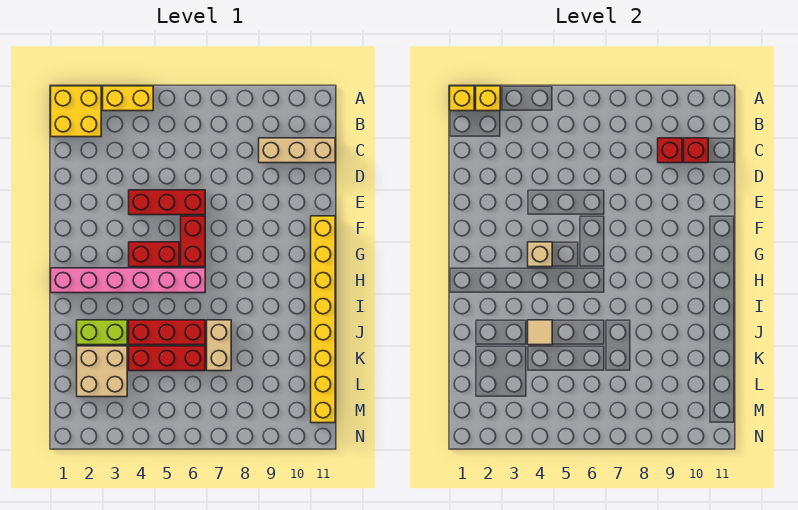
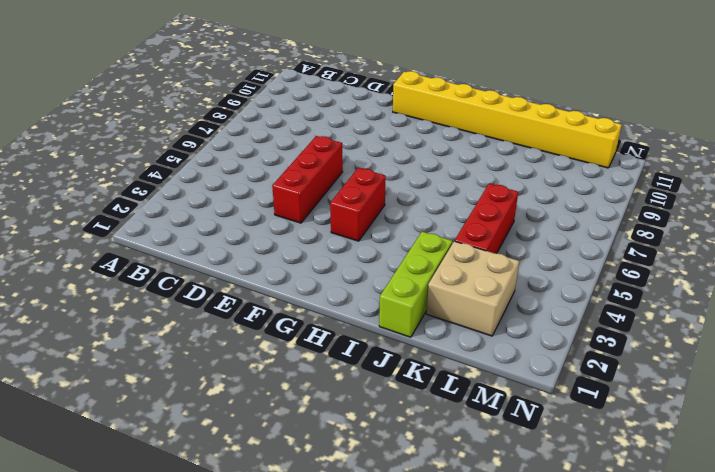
lime brick J1:J3 level 1 -> lime brick J2:J3 level 1
none -> yellow brick A1:B2 level 1
none -> yellow brick A3:A4 level 1
none -> tan brick C9:C11 level 1

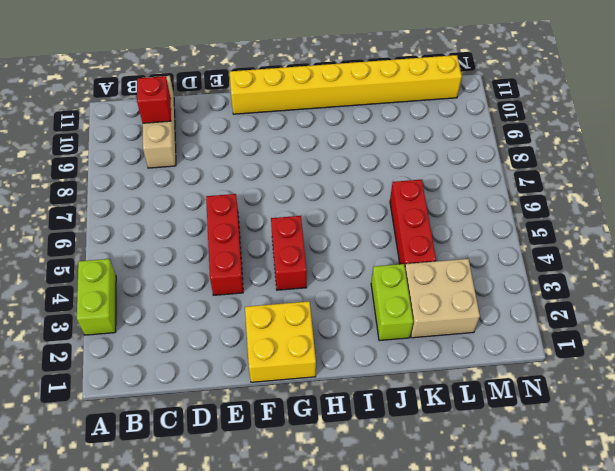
lime brick A3:A4 level 1 -> yellow brick A3:A4 level 1
yellow brick F1:G2 level 1 -> yellow brick A1:B2 level 1
none -> red brick F6:G6 level 1
none -> pink brick H1:H6 level 1
none -> red brick J4:J6 level 1

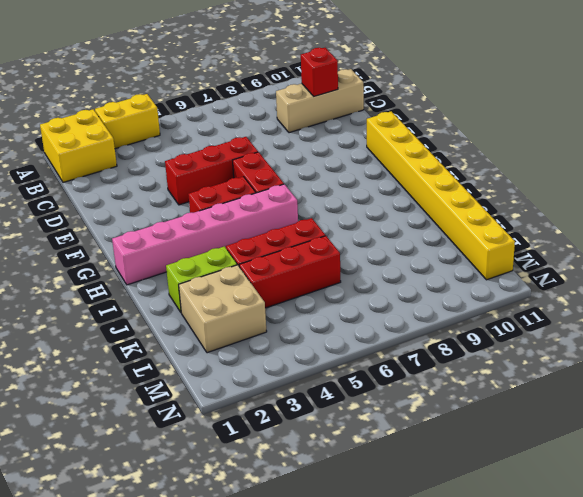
none -> tan brick J7:K7 level 1
none -> yellow brick A1 level 2
none -> yellow brick A2 level 2

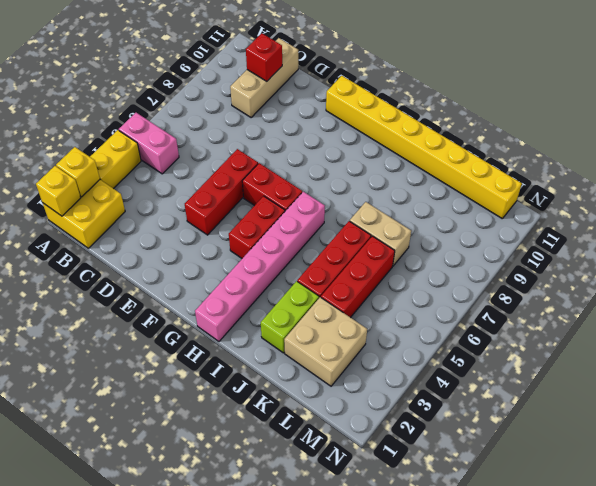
pink brick A5:B5 level 1 -> none
none -> red brick C9 level 2
none -> tan brick G4 level 2
none -> tan tile J4 level 2

